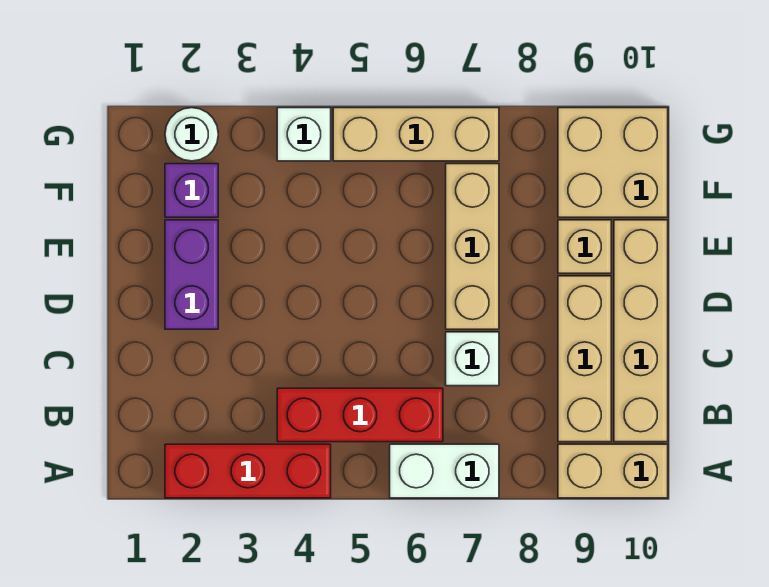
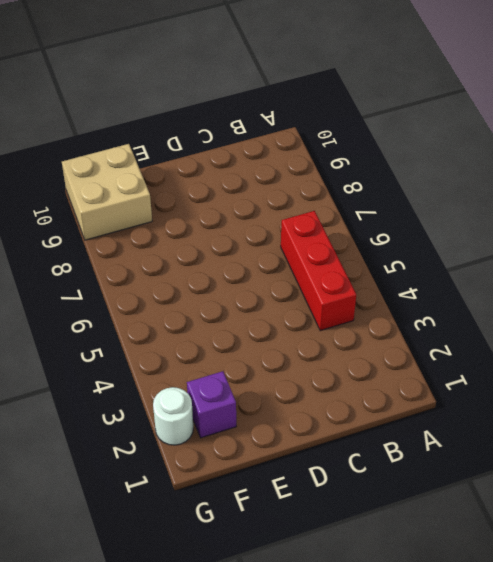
none -> red brick A2:A4 level 1
none -> white brick A6:A7 level 1
none -> tan brick A9:A10 level 1

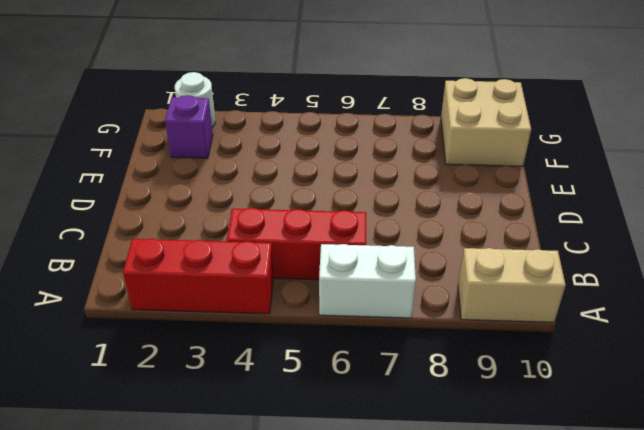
none -> tan brick B9:D9 level 1
none -> tan brick B10:E10 level 1
none -> white brick C7 level 1

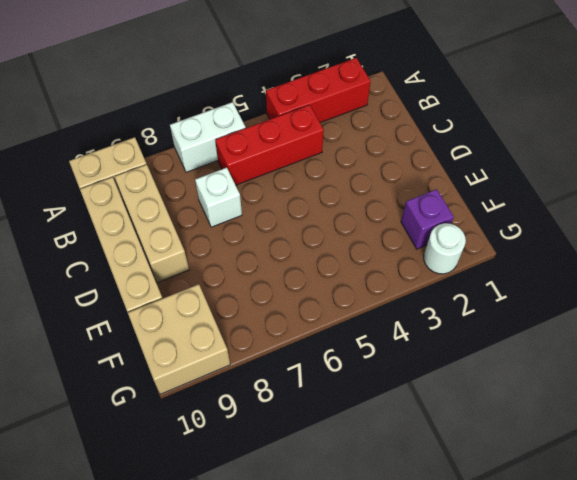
none -> purple brick D2:E2 level 1
none -> tan brick D7:F7 level 1
none -> tan brick E9 level 1

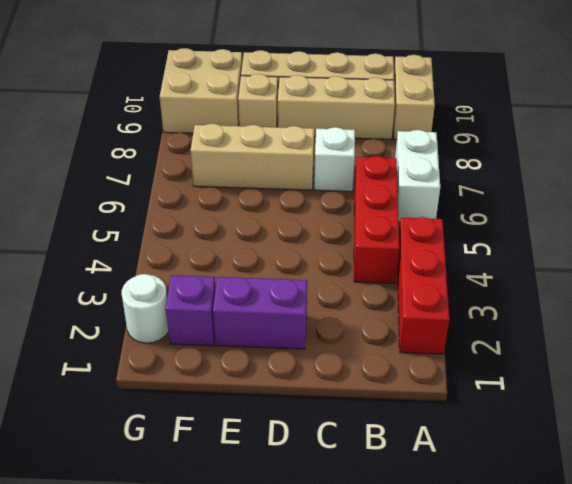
none -> white brick G4 level 1
none -> tan brick G5:G7 level 1

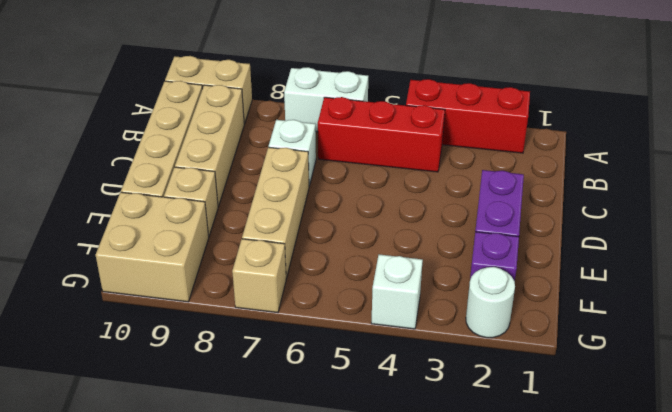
tan brick G7 level 1 -> tan brick G5:G7 level 1

